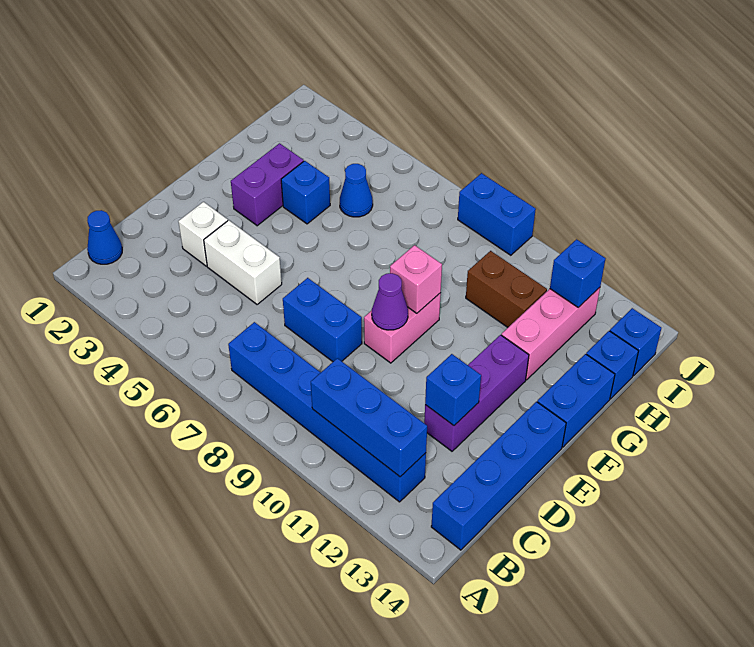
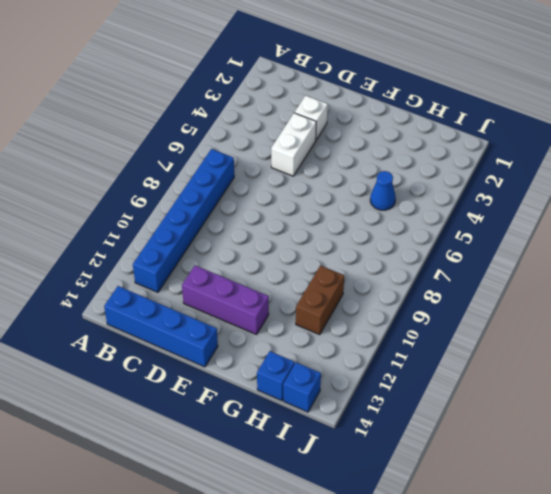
none -> blue cone B1 level 1
none -> blue brick D7:D8 level 1
none -> pink brick E9:F9 level 1

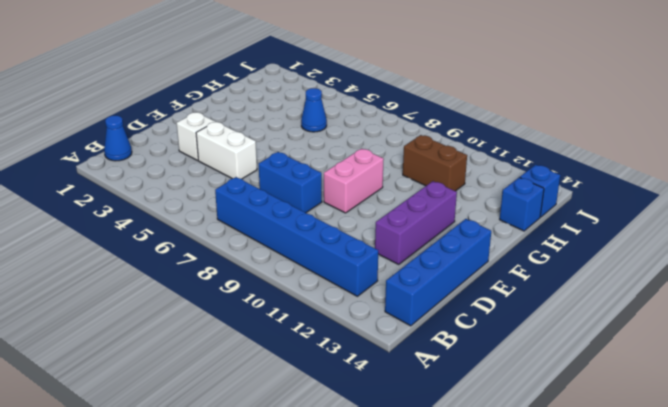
none -> purple brick F3:G3 level 1
none -> blue brick F14:G14 level 1
none -> blue brick G4 level 1

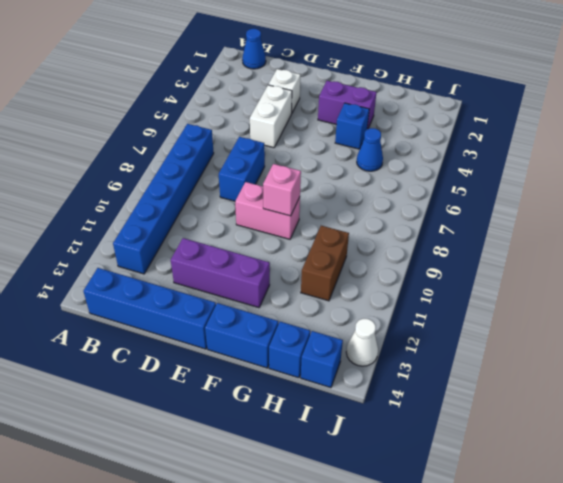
white cone J13 level 1 -> none
none -> pink brick G12:I12 level 1
none -> blue brick J8:J9 level 1
none -> blue brick B10:B12 level 2

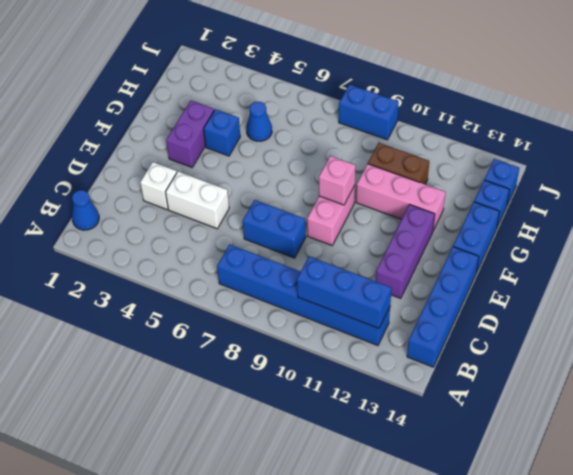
pink brick G10:G12 level 1 -> pink brick G12:I12 level 1
none -> blue brick D12 level 2
none -> purple cone E9 level 2
none -> blue brick I12 level 2

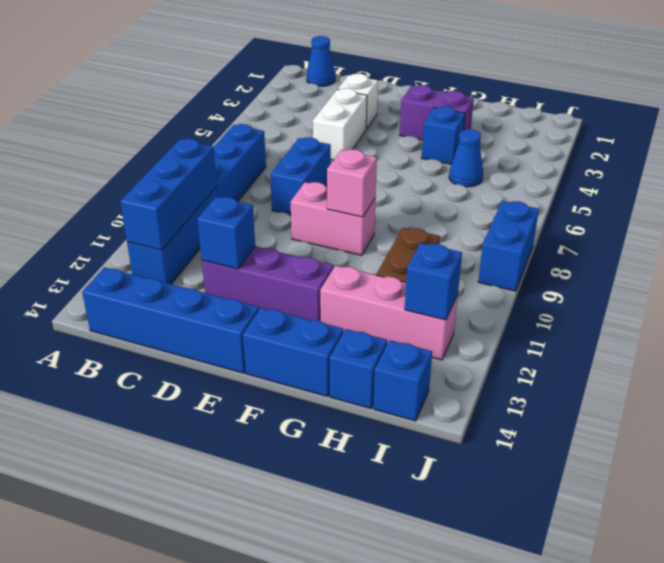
none -> purple cone E9 level 2

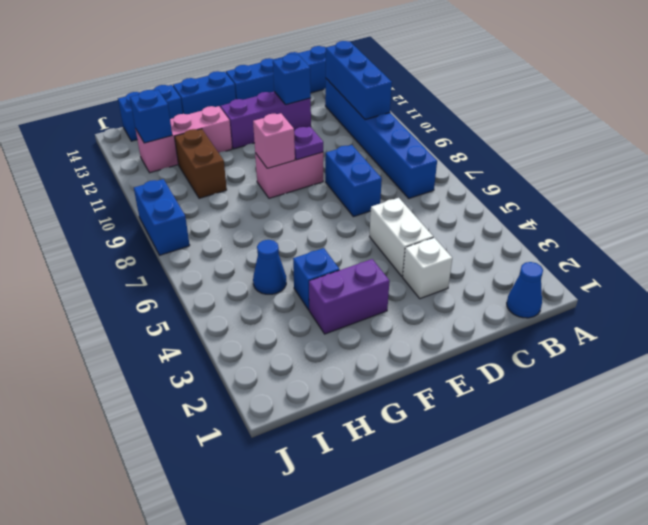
purple plate E9 level 2 -> purple cone E9 level 2

